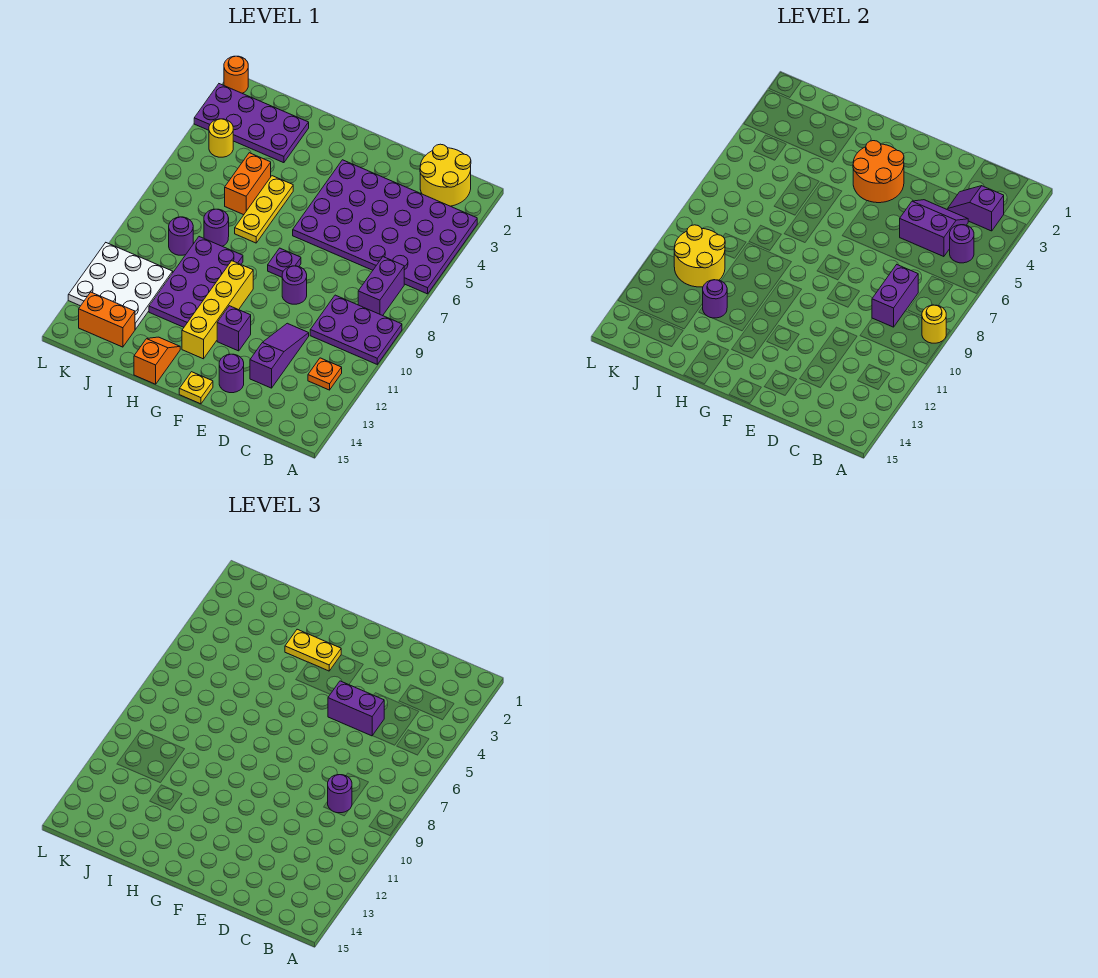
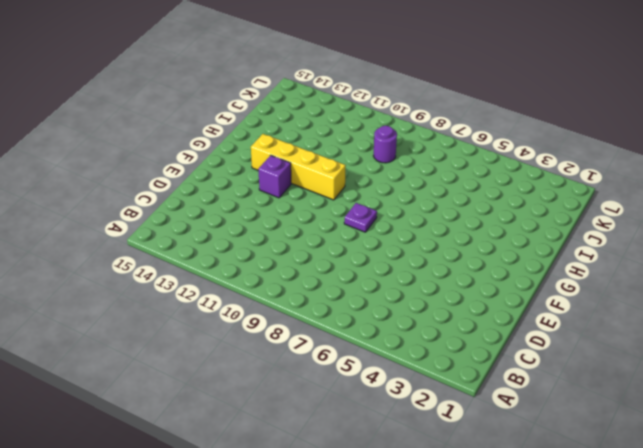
none -> purple plate A3:F6 level 1
none -> purple plate A9:C10 level 1
none -> yellow round brick B1:C2 level 1
none -> purple brick B7:B8 level 1

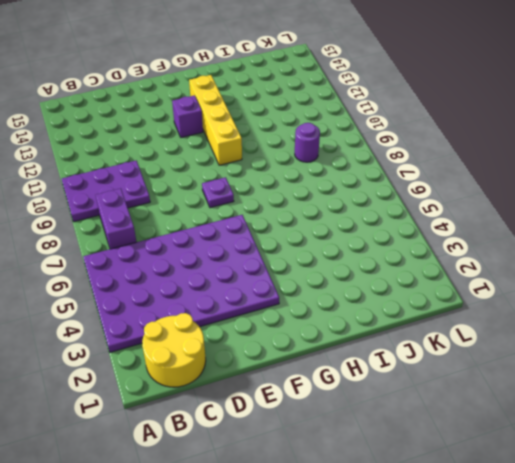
none -> orange plate B12 level 1
none -> purple slope D11:D13 level 1 top 13
none -> purple round brick E9 level 1
none -> purple round brick E14 level 1

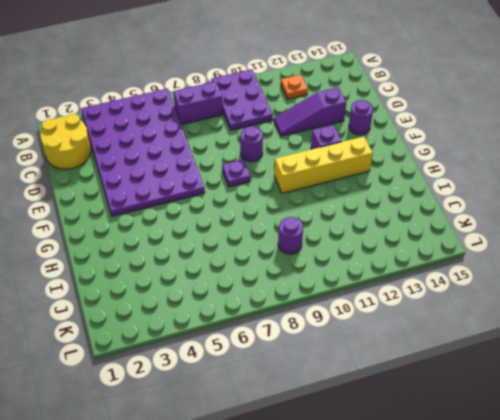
none -> yellow plate F15 level 1
none -> yellow plate H5:H7 level 1
none -> purple plate H9:I12 level 1
none -> orange slope H14:H15 level 1 top 15

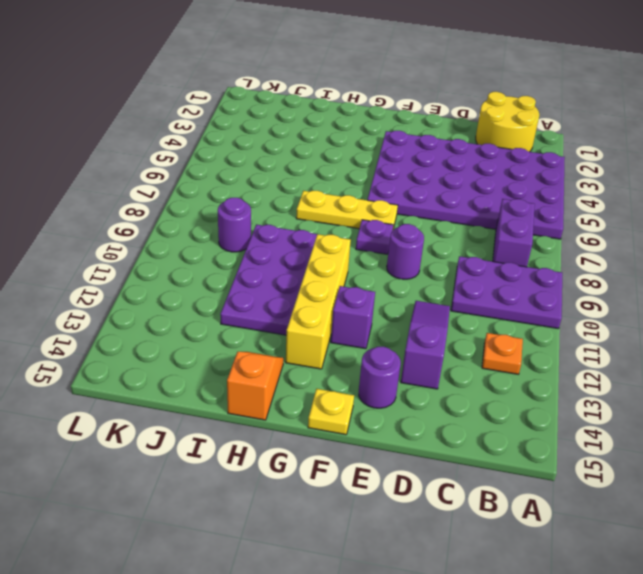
yellow plate F7:H7 level 1 -> yellow plate H5:H7 level 1
none -> purple plate I2:L3 level 1
none -> orange brick I5:I6 level 1
none -> purple round brick I8 level 1
none -> white plate J11:L13 level 1

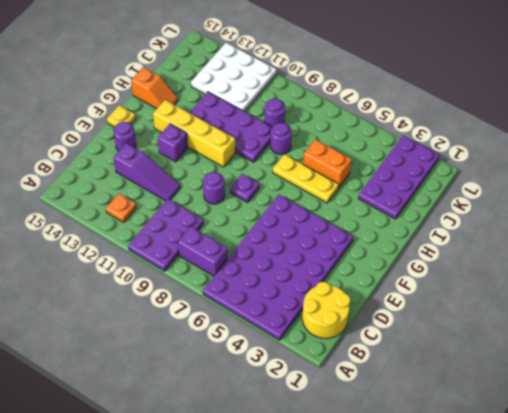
none -> orange brick J14:K14 level 1
none -> yellow round brick K4 level 1
none -> orange round brick L1 level 1
none -> yellow round brick A9 level 2

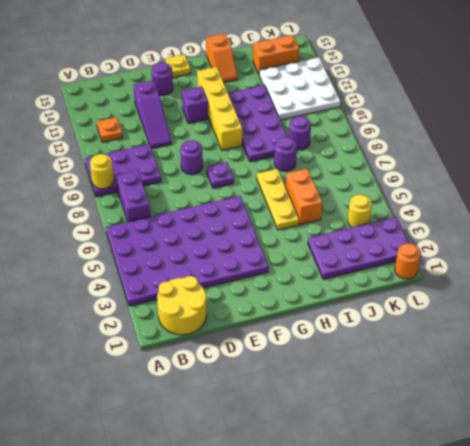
none -> purple slope B3:C3 level 2 top B
none -> purple round brick B5 level 2
none -> purple slope C4:D5 level 2 top 5
none -> purple brick C8:C9 level 2

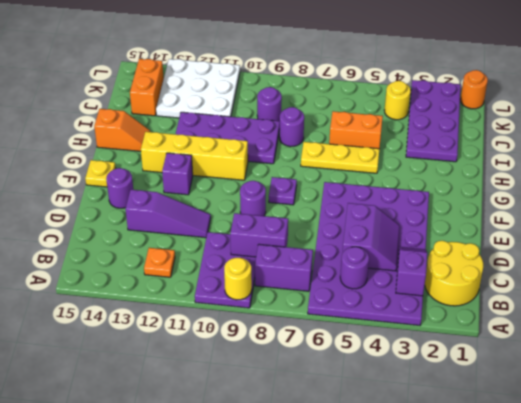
none -> orange round brick F3:G4 level 2
none -> purple round brick I12 level 2
none -> yellow round brick J10:K11 level 2
none -> purple round brick C9 level 3

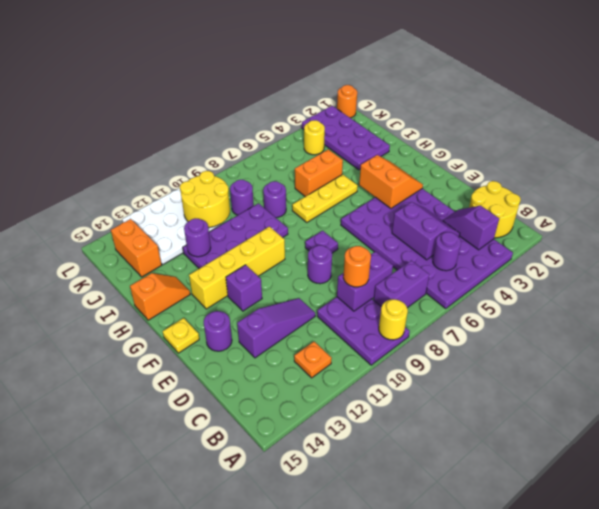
orange round brick C9 level 3 -> purple round brick C9 level 3
orange slope F3:G4 level 2 top 4 -> orange round brick F3:G4 level 2
none -> purple brick D5:E5 level 3
none -> yellow plate G3:H3 level 3

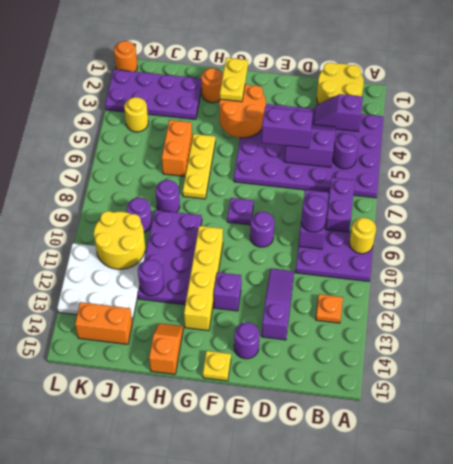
yellow plate G2:G3 level 3 -> yellow plate G3:H3 level 3
orange round brick H2 level 1 -> none

